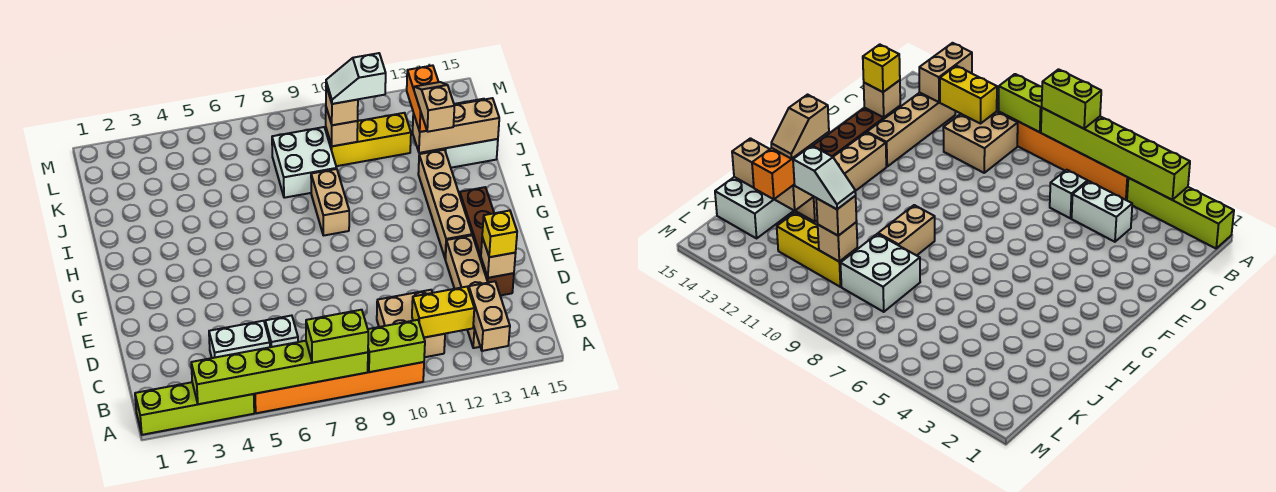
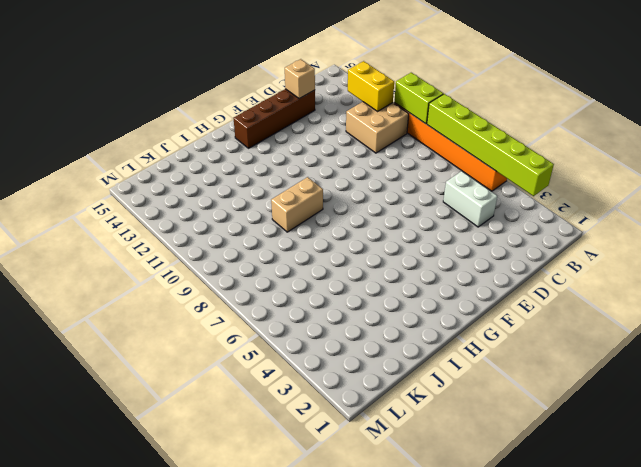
none -> lime brick A1:A4 level 1
none -> tan brick B13:E13 level 1
none -> white brick C6 level 1

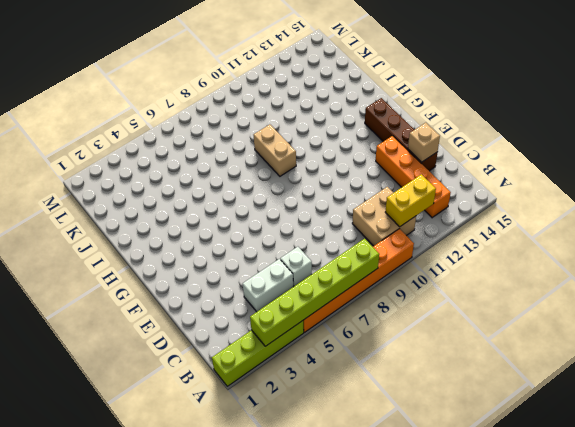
orange brick B13:E13 level 1 -> tan brick B13:E13 level 1
none -> tan brick F13:I13 level 1
none -> white brick J8:K9 level 1
none -> white brick J14:K15 level 1

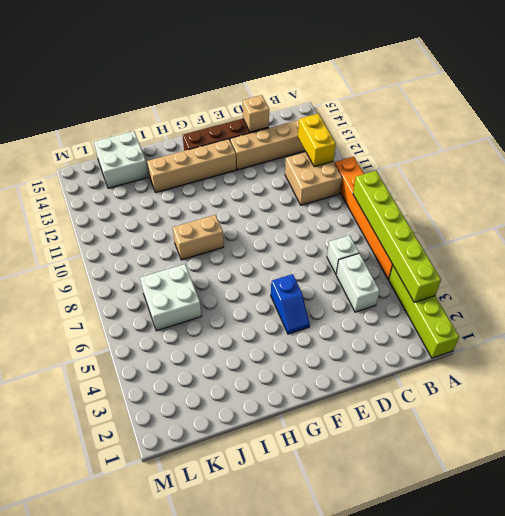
blue slope F4:F5 level 1 top 5 -> none
white brick J6:K7 level 1 -> white brick J8:K9 level 1
none -> yellow brick K10:K12 level 1
none -> lime brick A9:A10 level 2
none -> tan brick A13:B13 level 2

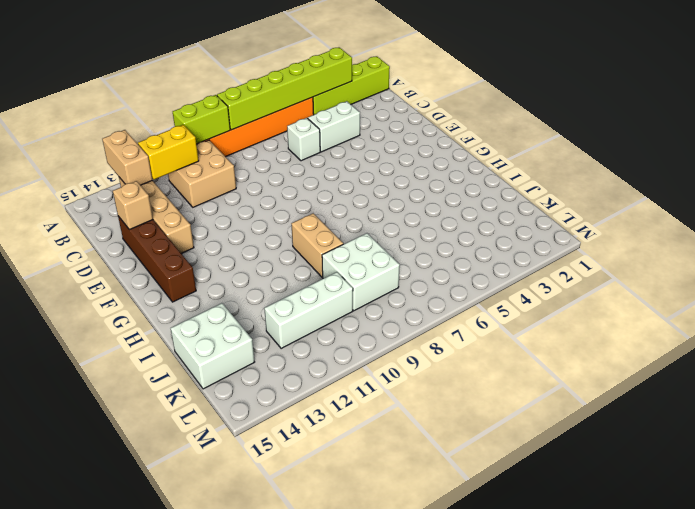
white brick K10:K12 level 1 -> yellow brick K10:K12 level 1
none -> tan brick F13:I13 level 1
none -> tan brick J13:J15 level 2
none -> tan brick K10 level 2

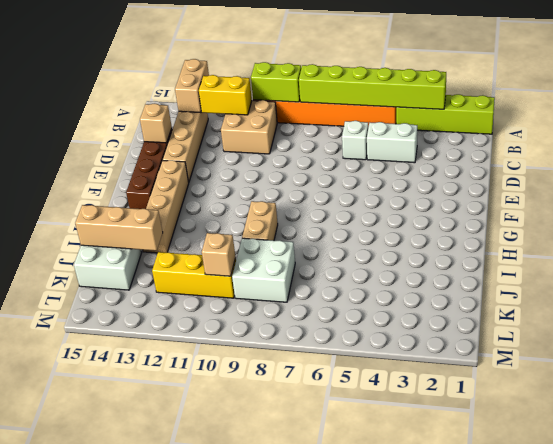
none -> lime brick A7:A8 level 3
none -> yellow brick D14 level 3
none -> orange brick J13:K13 level 3

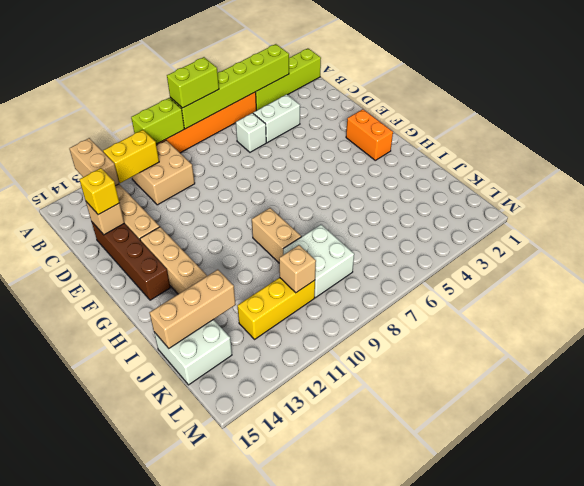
orange brick F2:G2 level 1 -> orange brick J13:K13 level 3
none -> tan brick K10 level 3
none -> tan slope I13:J13 level 4 top I
none -> white slope K10:K11 level 4 top 11

